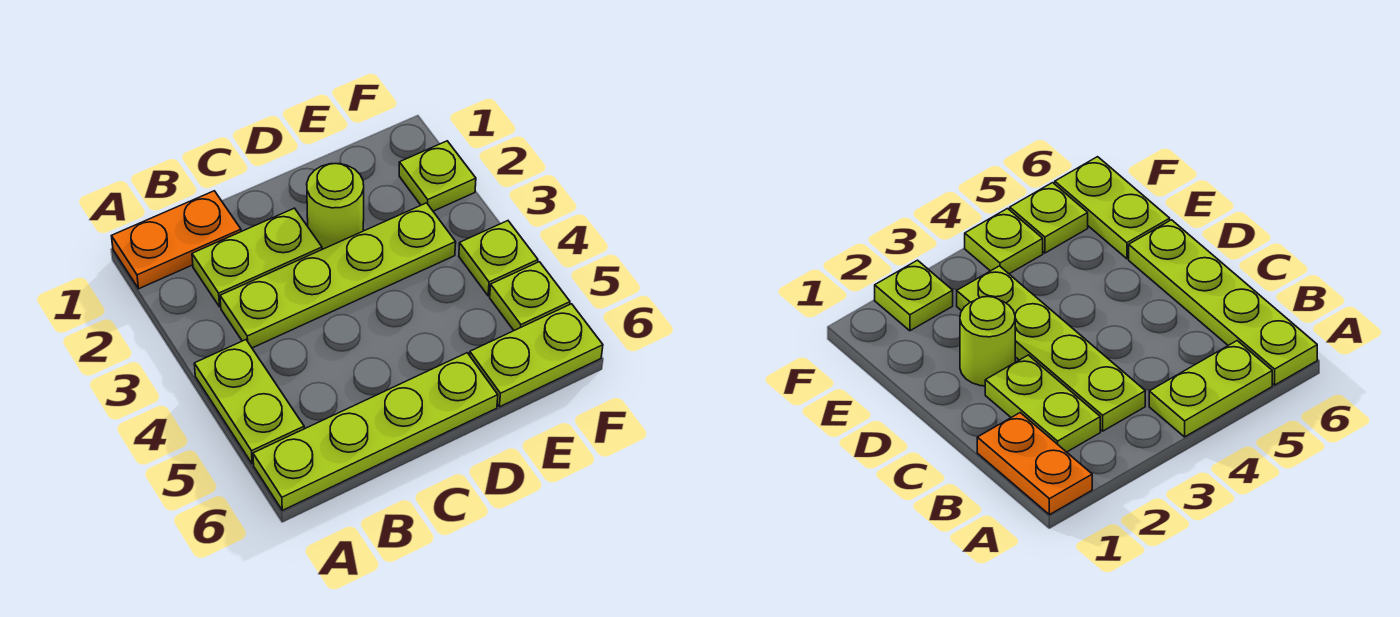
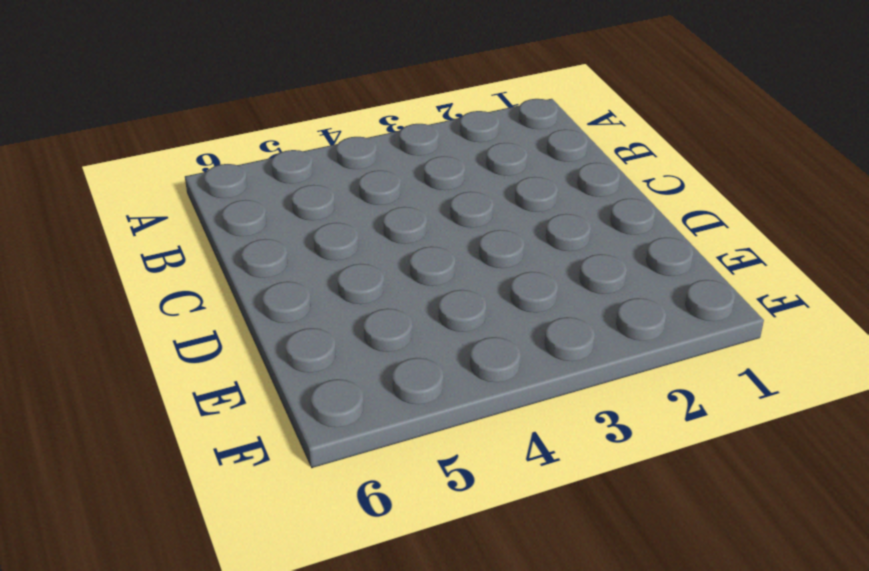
none -> orange plate A1:B1 level 1
none -> lime plate A4:A5 level 1

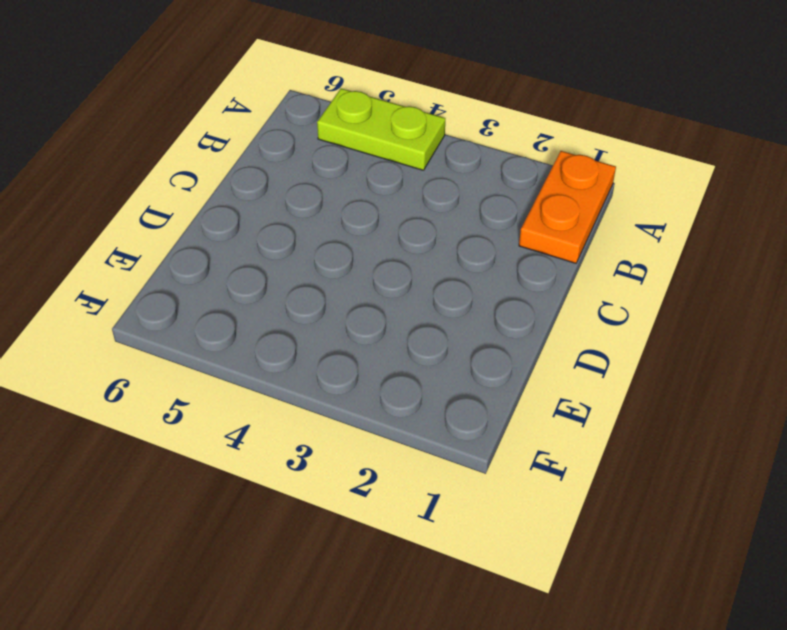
none -> lime plate A6:D6 level 1
none -> lime plate B2:C2 level 1

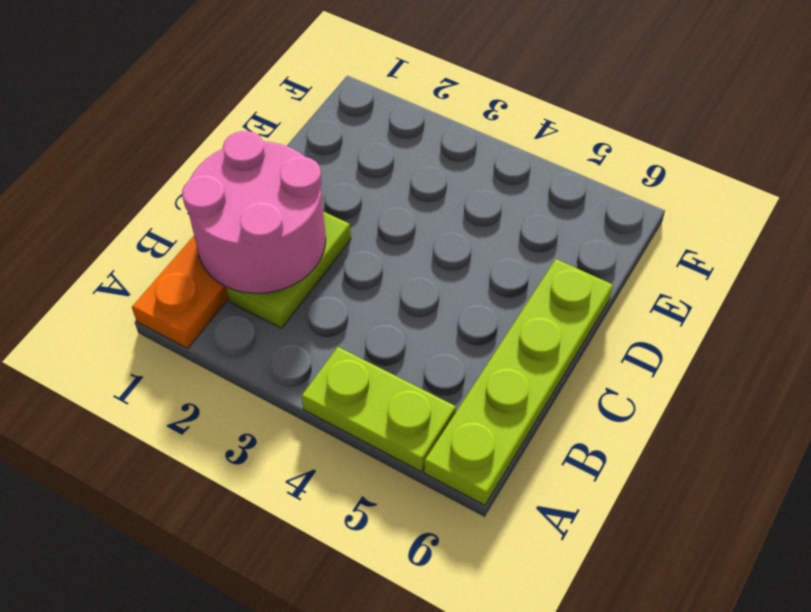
pink round brick B1:C2 level 2 -> none
none -> lime plate B3:E3 level 1
none -> lime round brick D2 level 1

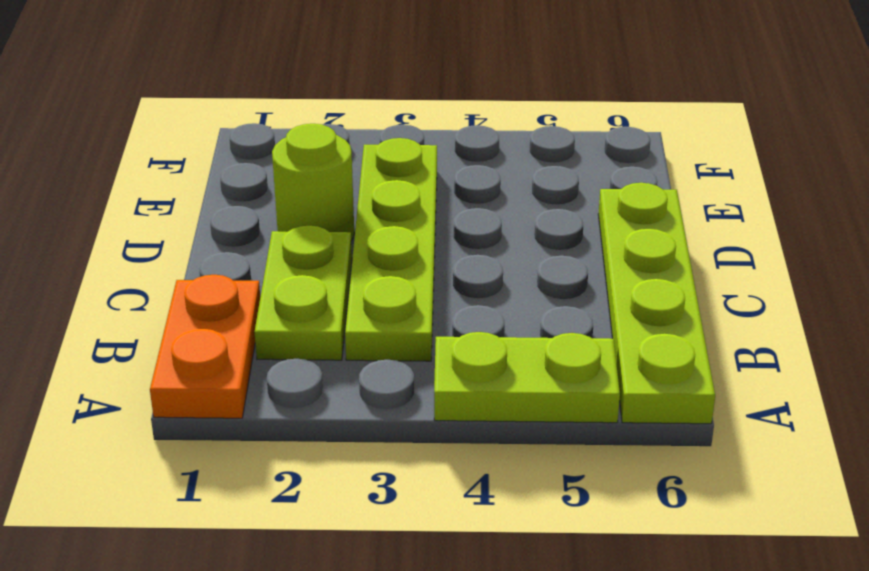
none -> lime plate E6:F6 level 1
none -> lime plate F2 level 1

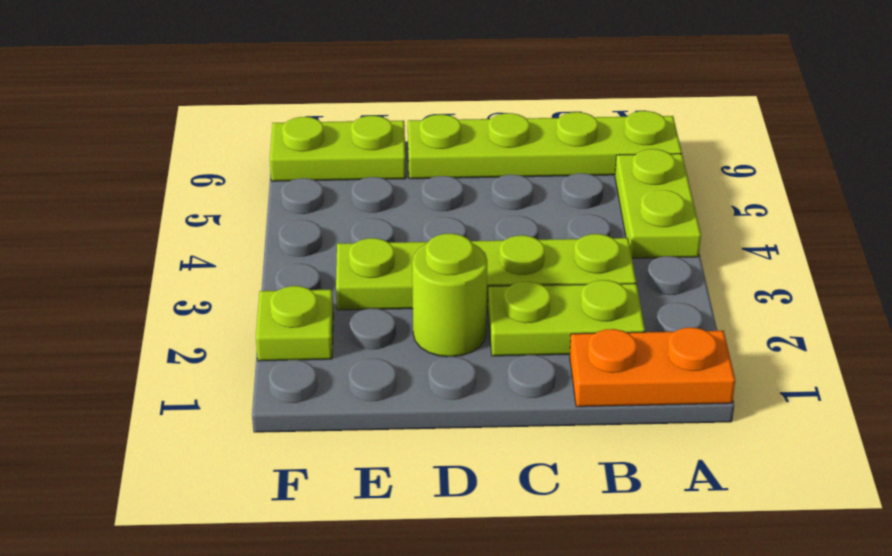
none -> lime plate F4 level 1
none -> lime plate F5 level 1

